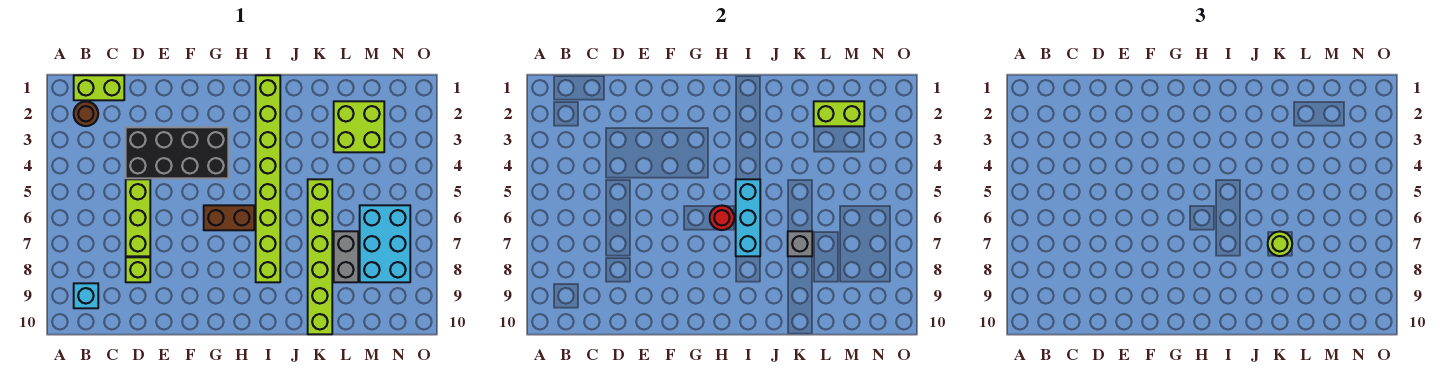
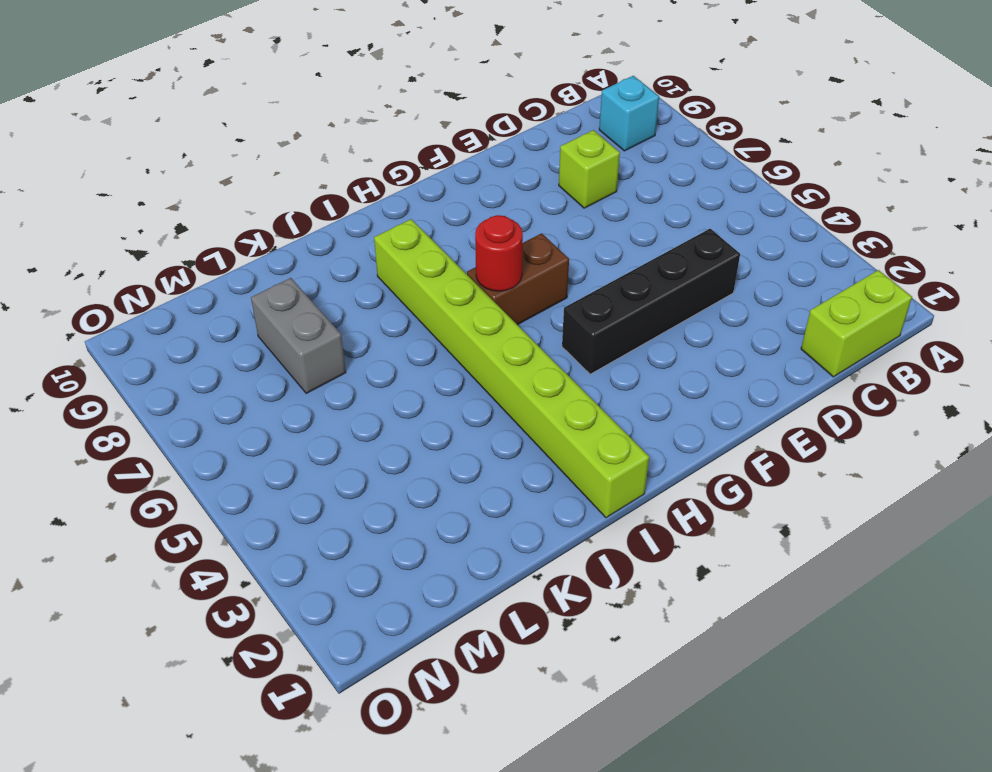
black brick D4:G4 level 1 -> black brick D3:G4 level 1
none -> brown round brick B2 level 1
none -> lime brick D5:D7 level 1
none -> lime brick K5:K10 level 1

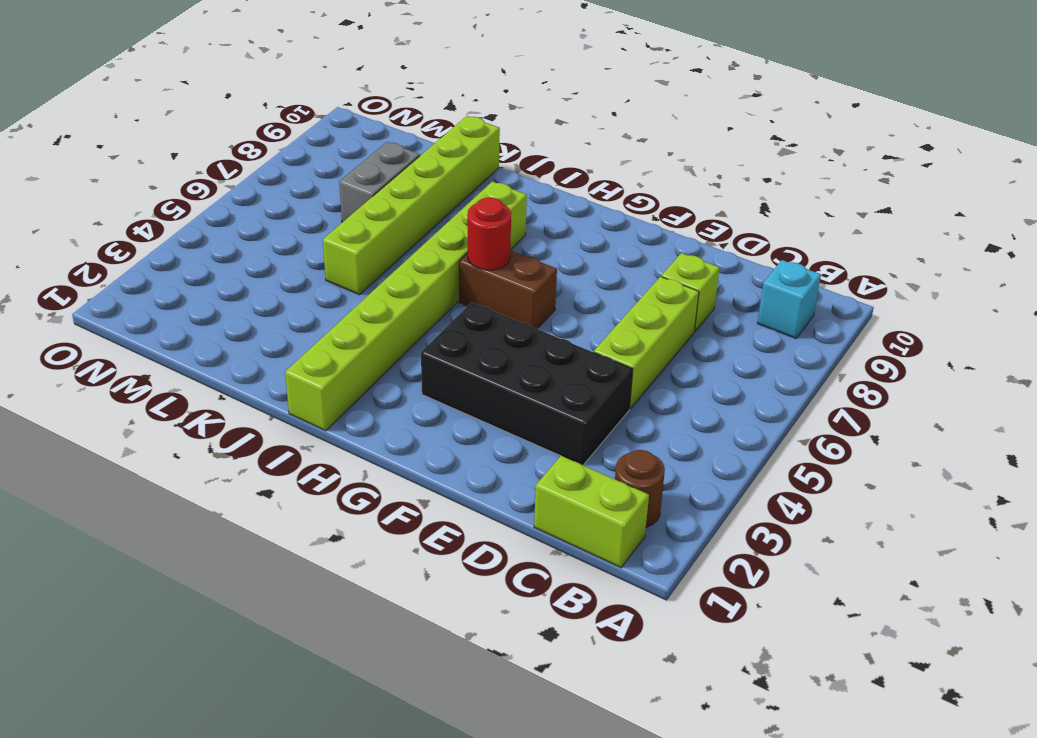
none -> lime brick L2:M3 level 1
none -> cyan brick M6:N8 level 1
none -> cyan brick I5:I7 level 2

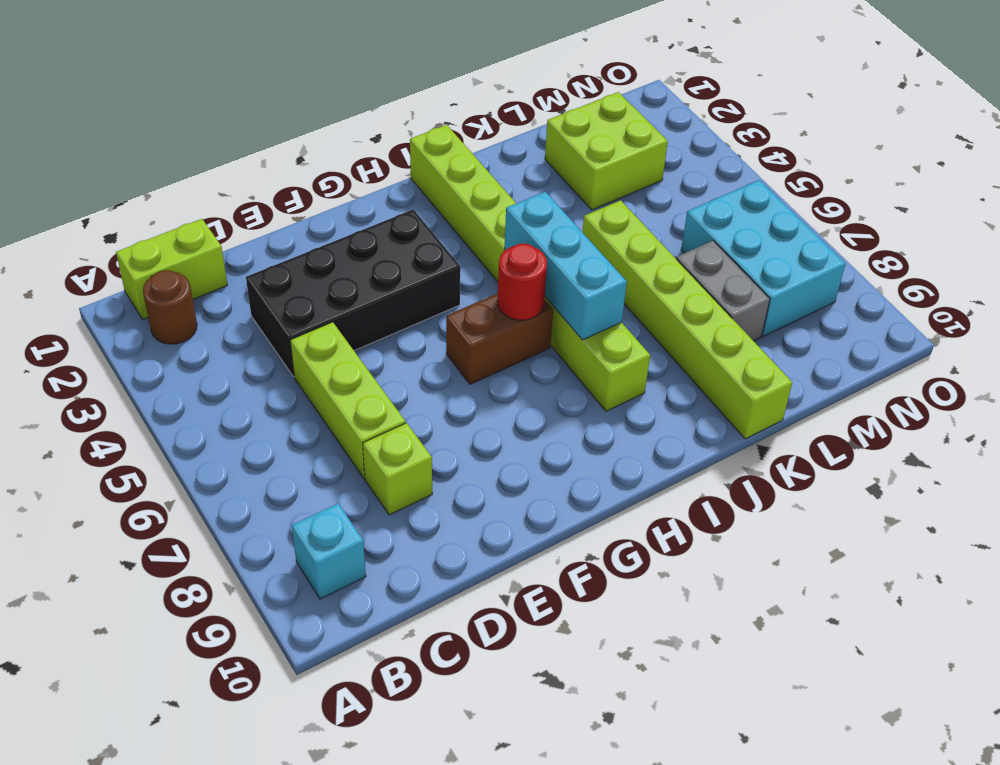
none -> grey brick K7 level 2
none -> lime brick L2:M2 level 2
none -> lime round brick K7 level 3

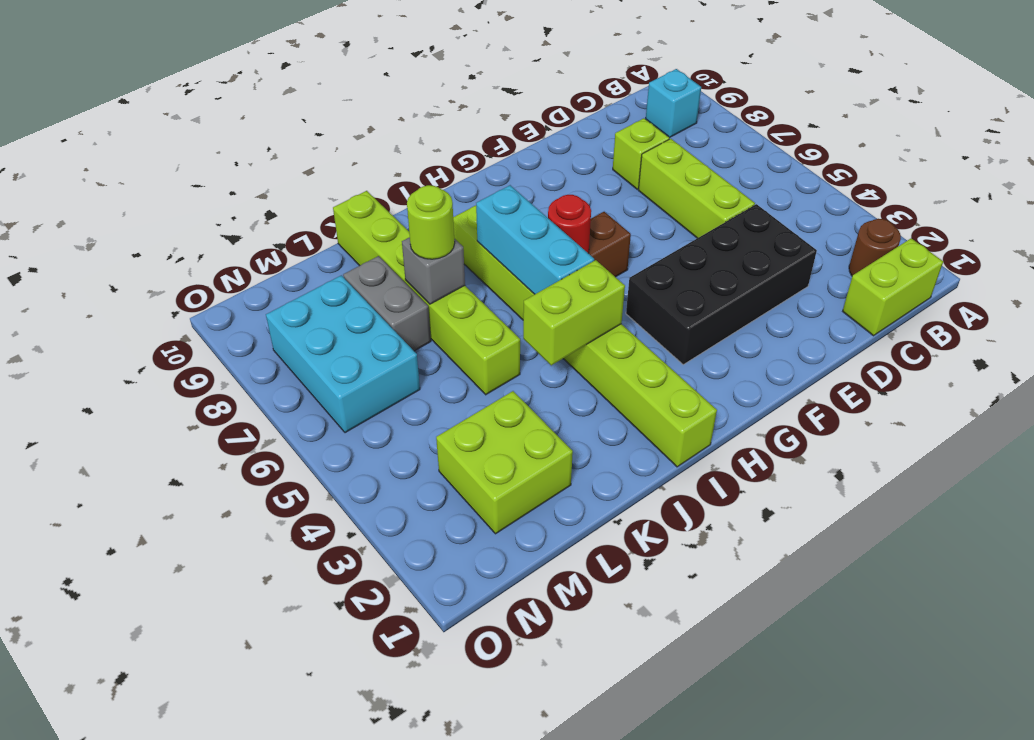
lime brick I4:J4 level 2 -> lime brick L2:M2 level 2

